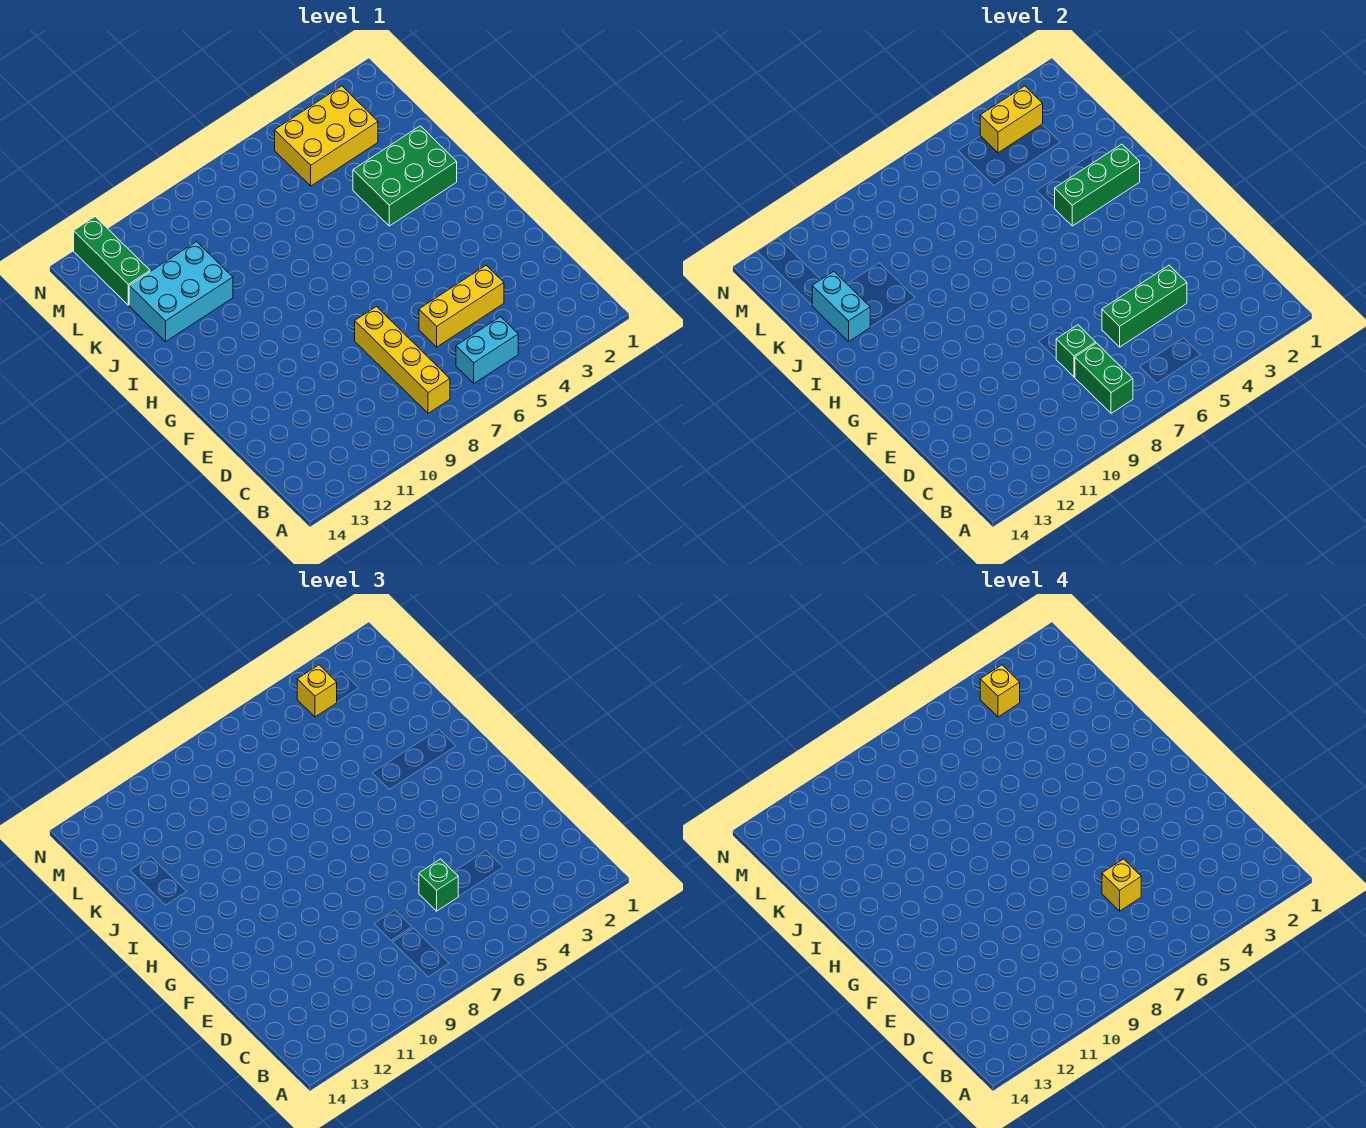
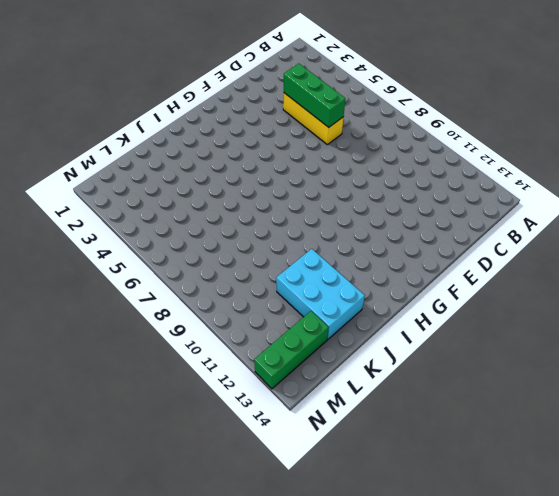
none -> cyan brick B5:B6 level 1
none -> yellow brick B8:E8 level 1
none -> green brick I2:J4 level 1

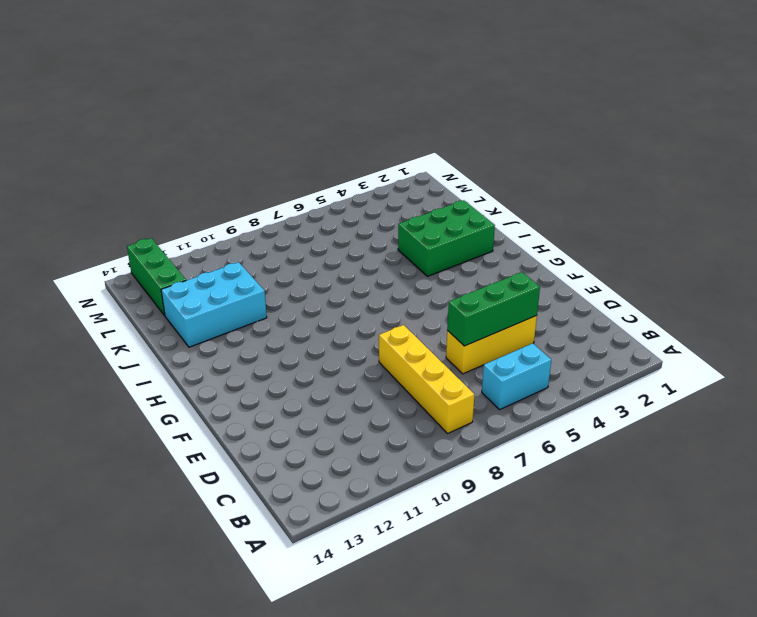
none -> yellow brick L3:M5 level 1
none -> green brick B8:C8 level 2
none -> green brick D8 level 2

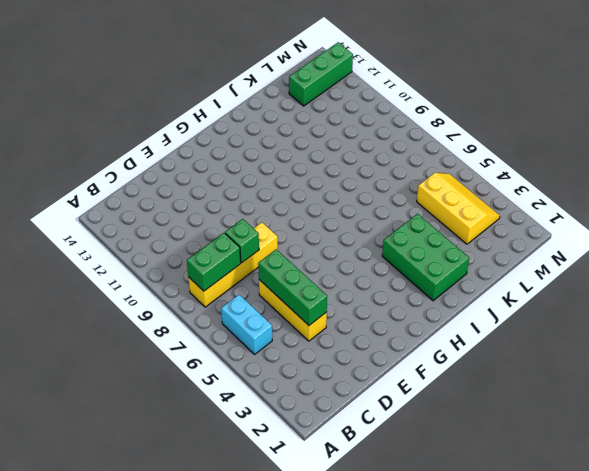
yellow slope L3:M5 level 1 top L -> yellow brick L3:M5 level 1
none -> cyan brick J11:K13 level 1
none -> green brick I2:I4 level 2
none -> cyan brick J13:K13 level 2

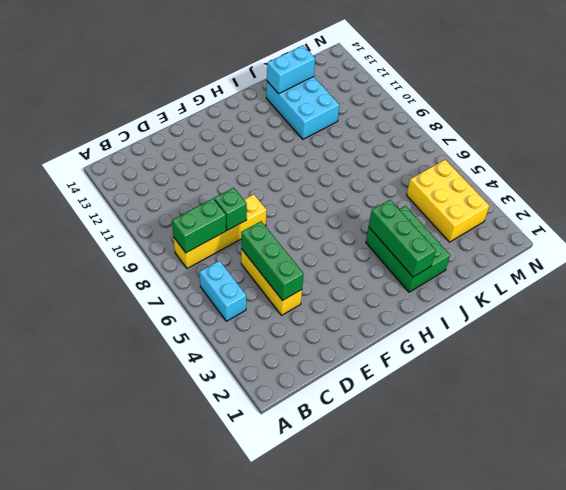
none -> green brick L13:N13 level 1
none -> yellow brick M3:M4 level 2
none -> green brick D6 level 3

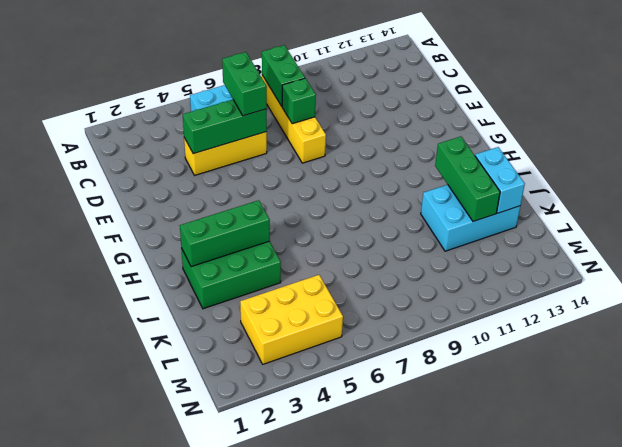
green brick C6:D6 level 3 -> green brick D6 level 3
green brick I12:K12 level 2 -> green brick L13:N13 level 1
none -> yellow brick M3:M4 level 2
none -> yellow brick M4 level 3
none -> yellow brick D6 level 4

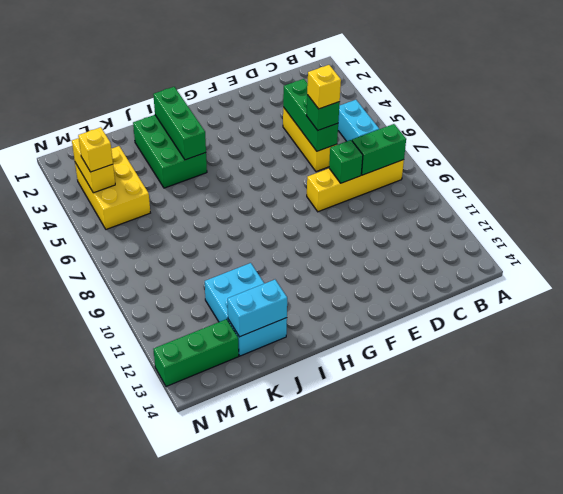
none -> yellow brick M4 level 4

